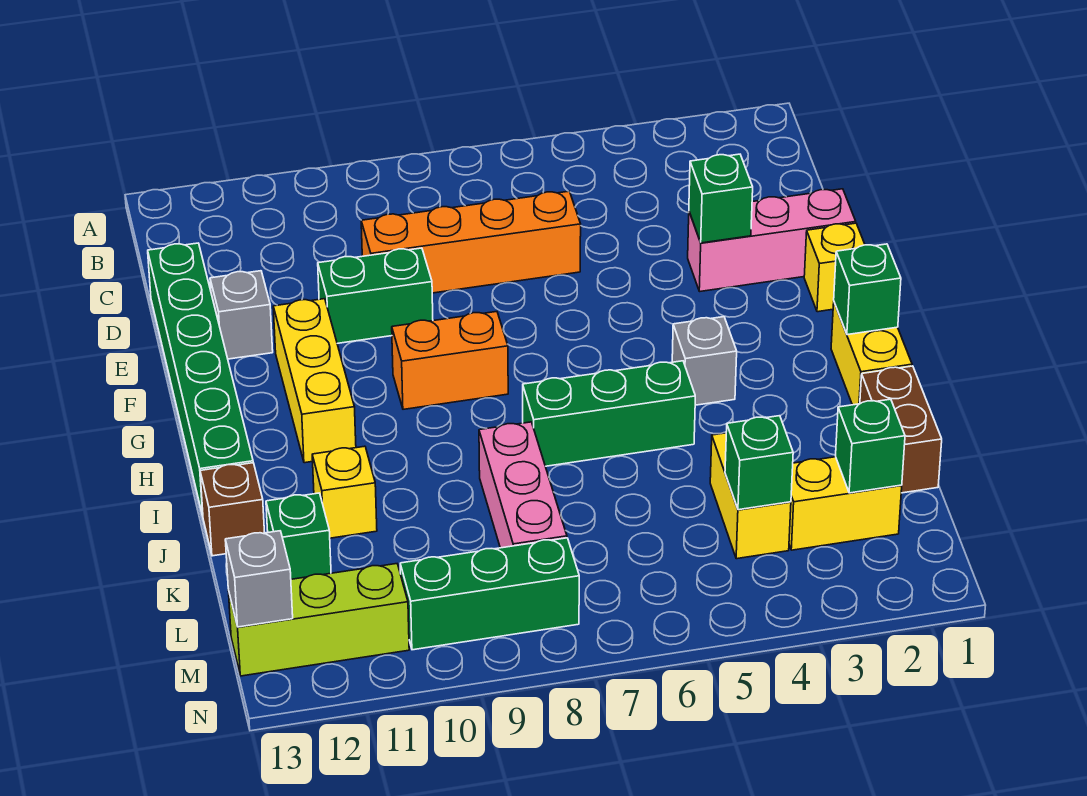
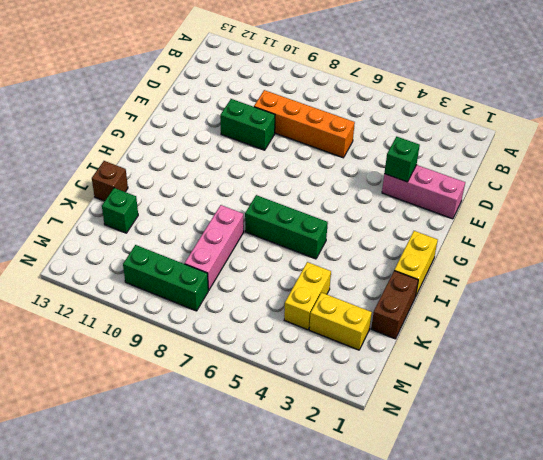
none -> green brick D13:I13 level 1
none -> grey brick E12 level 1
none -> yellow brick F1 level 1

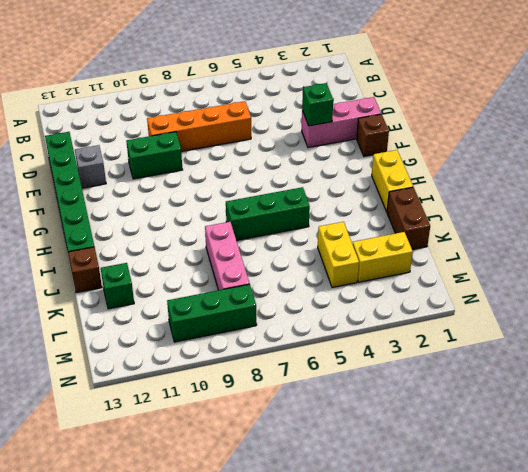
brown brick F1 level 1 -> yellow brick F1 level 1
none -> yellow brick F11:H11 level 1
none -> orange brick G8:G9 level 1
none -> grey brick H4 level 1

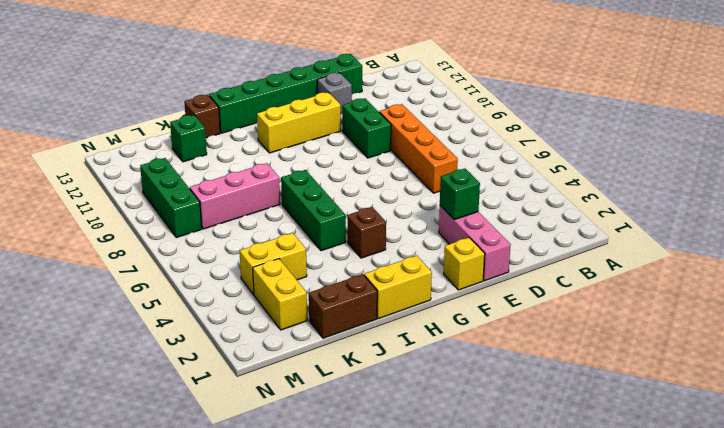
brown brick H4 level 1 -> grey brick H4 level 1
none -> orange brick G8:G9 level 1
none -> yellow brick J11 level 1
none -> lime brick M11:M13 level 1

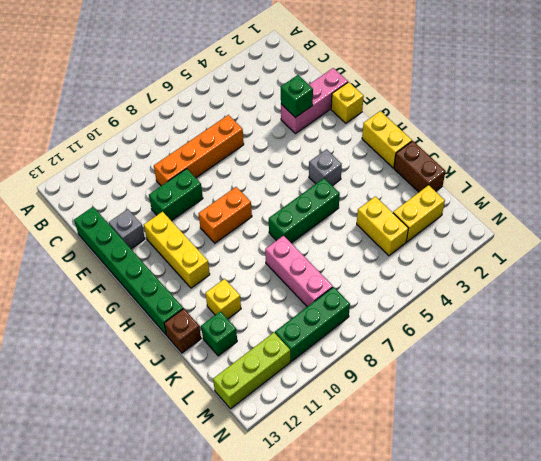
none -> green brick H1 level 2
none -> green brick L2 level 2
none -> green brick L4 level 2

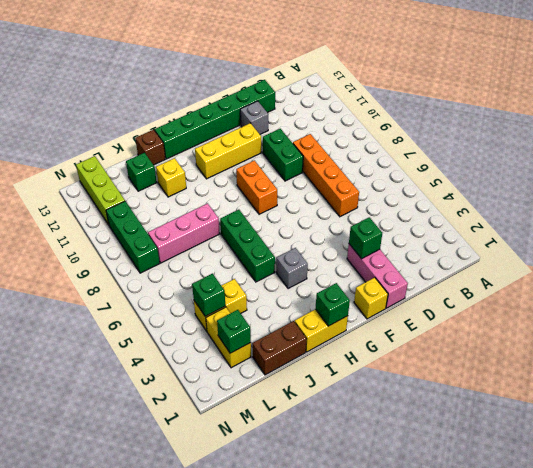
none -> grey brick M13 level 2

